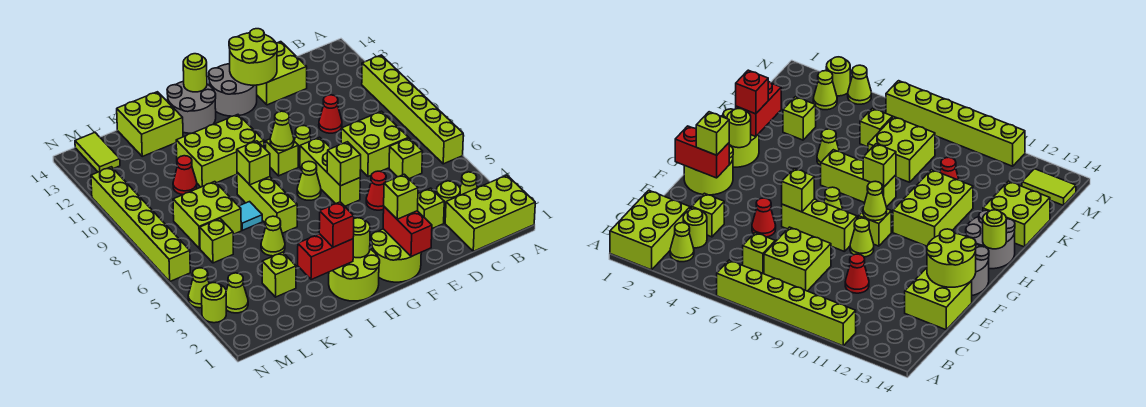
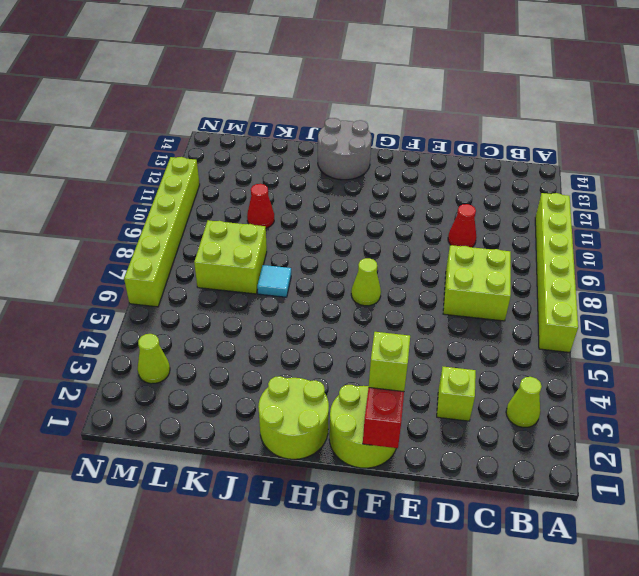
none -> lime brick A1:C2 level 1
none -> lime round brick C3 level 1
none -> lime brick C6 level 1
none -> lime brick D13:E14 level 1

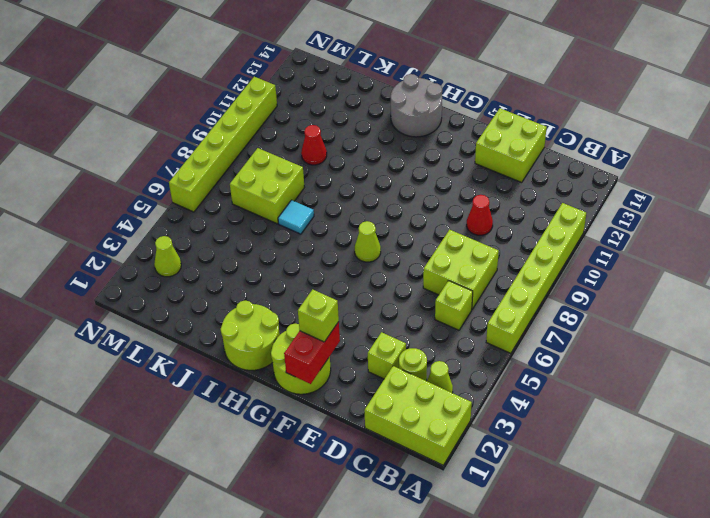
none -> red cone E5 level 1
none -> lime brick F6:F8 level 1
none -> lime cone F9 level 1
none -> grey round brick F13:G14 level 1

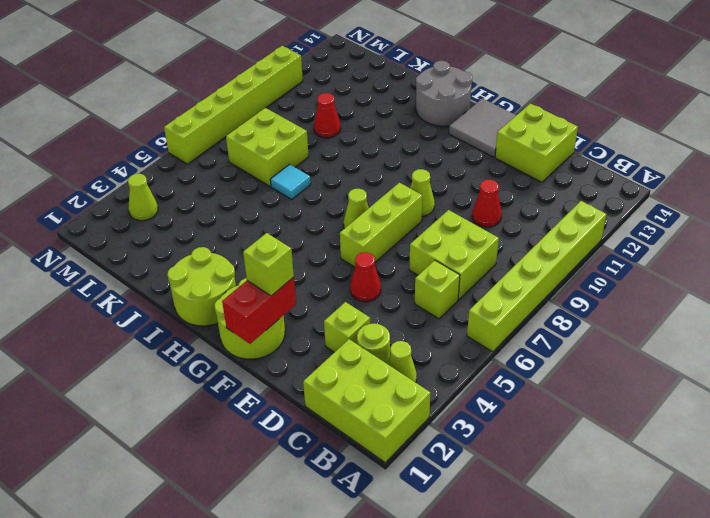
grey tile F13:G14 level 1 -> grey round brick F13:G14 level 1
none -> lime brick G9 level 1
none -> lime brick H10:J11 level 1
none -> lime brick I6:I8 level 1
none -> lime cone J5 level 1

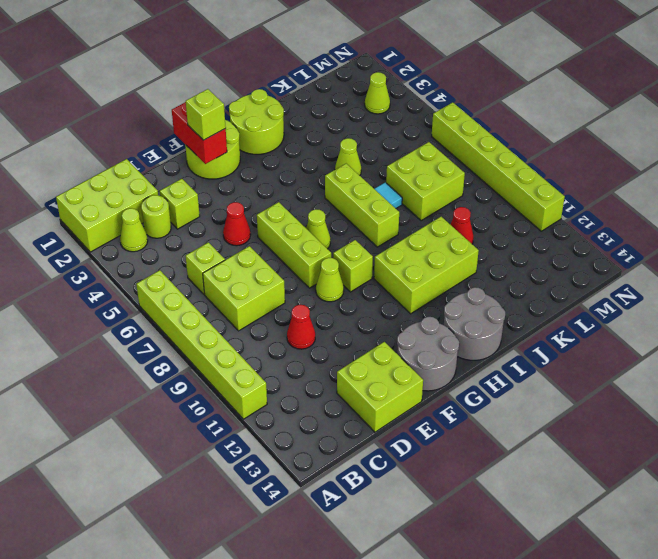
none -> lime brick J13:K14 level 1
none -> lime brick K3 level 1
none -> lime brick L6 level 1
none -> lime tile M13:M14 level 1

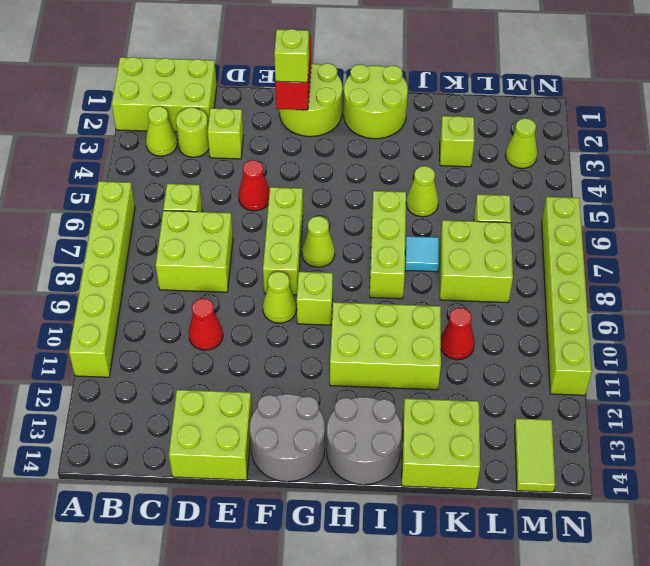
none -> lime round brick N3 level 1
none -> lime cone N4 level 1
none -> lime round brick E13:F14 level 2
none -> lime brick F6 level 2

